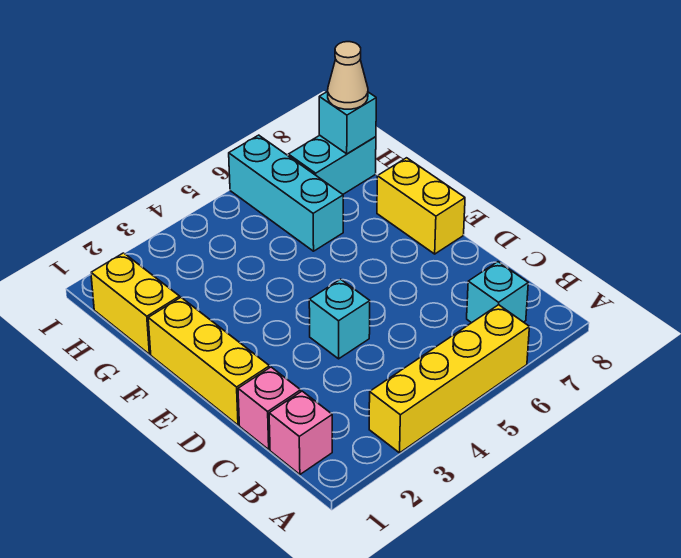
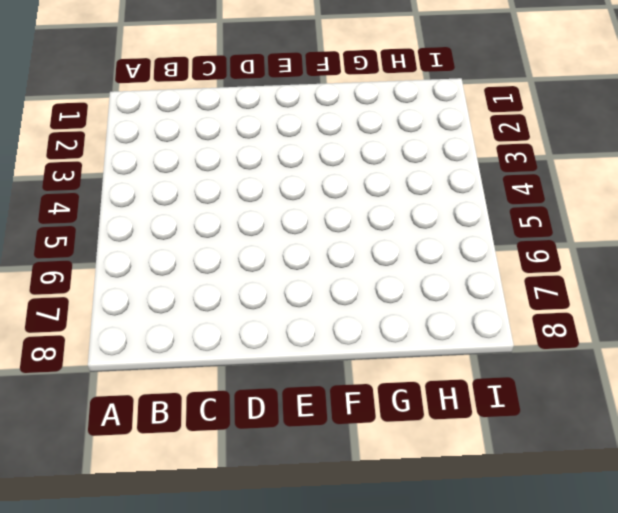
none -> yellow brick A3:A6 level 1
none -> pink brick B1 level 1
none -> cyan brick B7 level 1

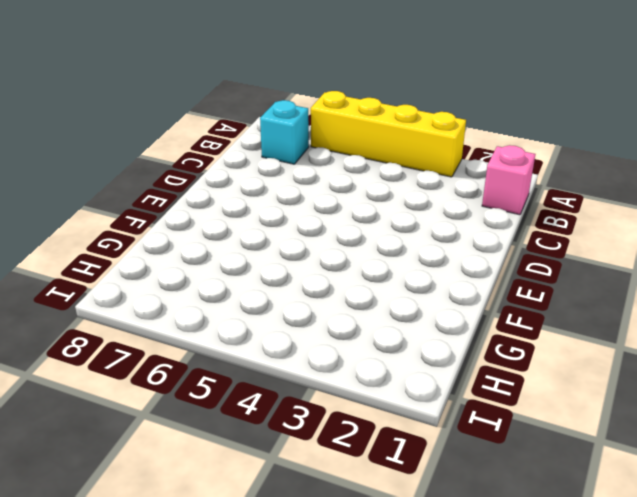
none -> pink brick C1 level 1
none -> yellow brick D1:F1 level 1
none -> cyan brick D4 level 1

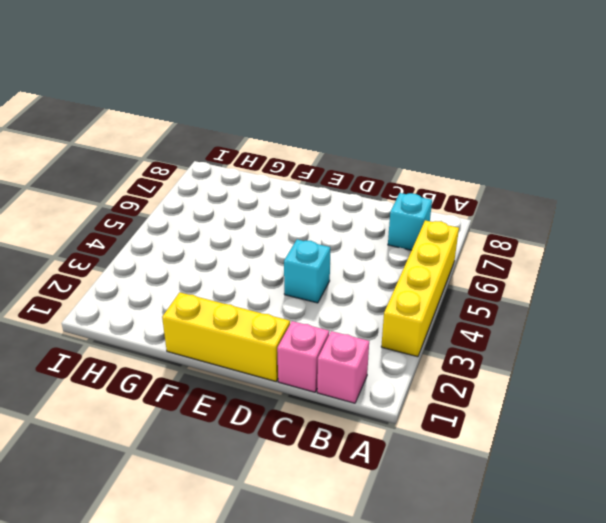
none -> yellow brick E8:F8 level 1
none -> yellow brick G1:H1 level 1
none -> cyan brick G6:I6 level 1

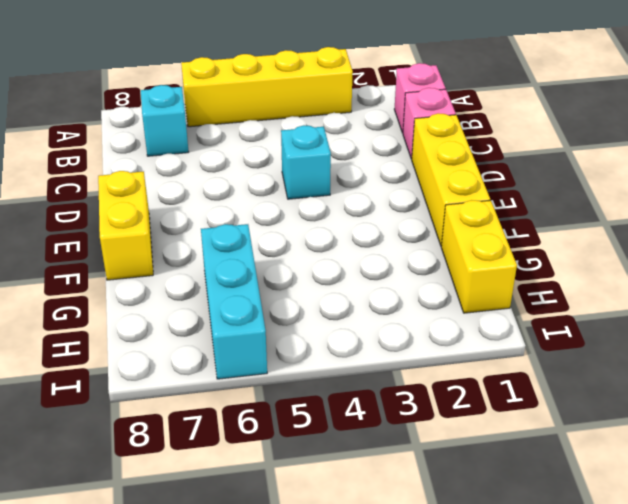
none -> cyan brick H7:H8 level 1
none -> cyan brick H8 level 2
none -> tan cone H8 level 3

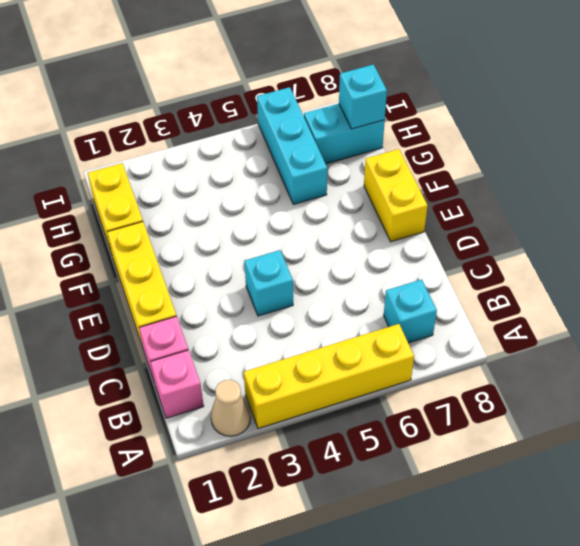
tan cone A2 level 1 -> tan cone H8 level 3

